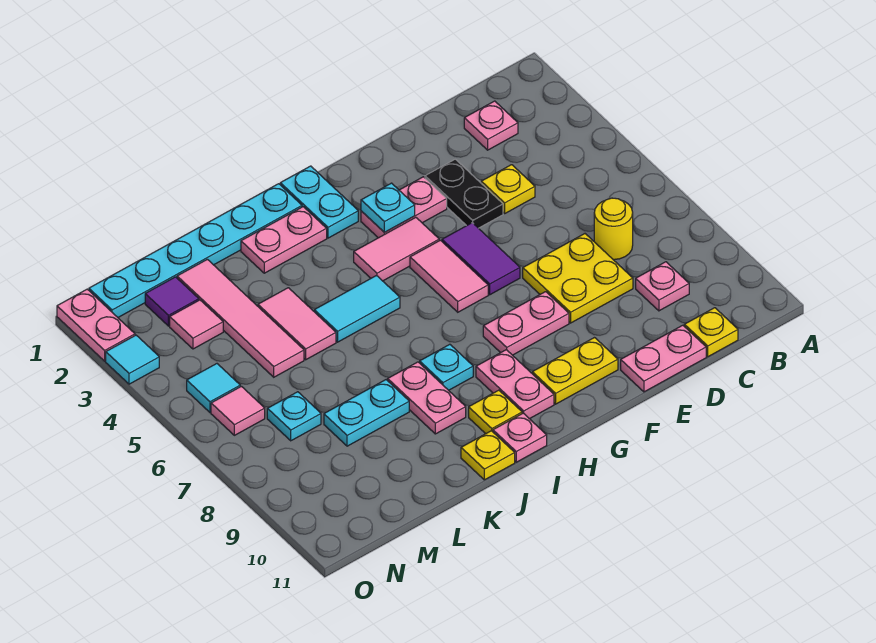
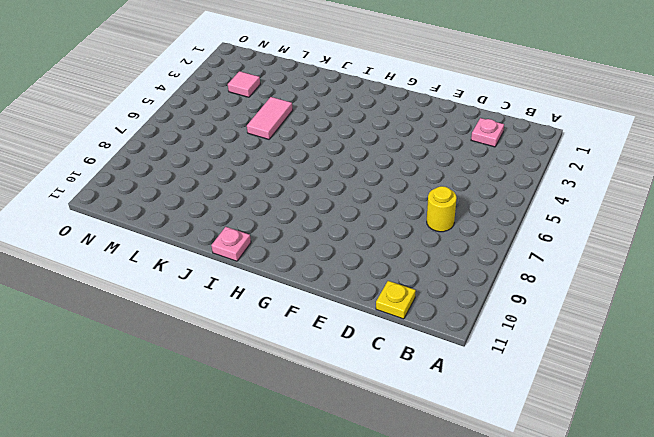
none -> pink plate C9 level 1
none -> yellow plate D4 level 1
none -> yellow plate D7:E8 level 1
none -> pink plate D11:E11 level 1

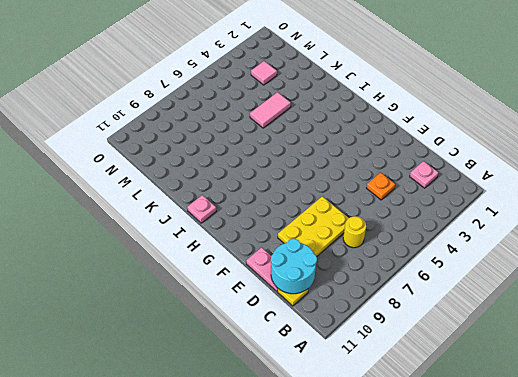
cyan round brick C10:D11 level 2 -> none
orange plate D4 level 1 -> yellow plate D4 level 1
yellow plate D7:E9 level 1 -> yellow plate D7:E8 level 1
none -> pink plate C9 level 1
none -> black plate E3:E4 level 1
none -> pink plate F3:G3 level 1
none -> purple tile F5:F6 level 1

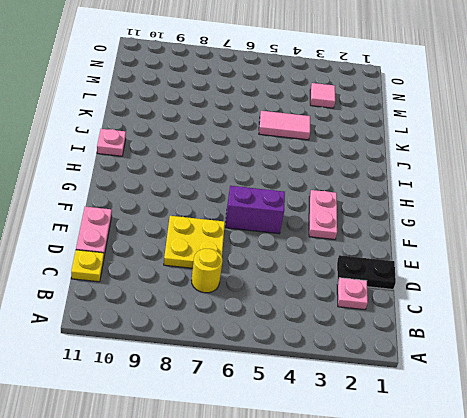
black plate D1:D2 level 1 -> black plate E3:E4 level 1
purple brick F5:F6 level 1 -> purple tile F5:F6 level 1
none -> pink plate C9 level 1
none -> yellow plate D4 level 1
none -> pink plate F8:G8 level 1
none -> yellow plate F10:G10 level 1

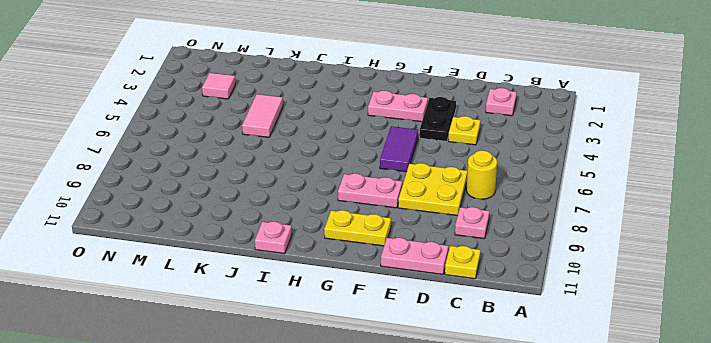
none -> pink tile G4:H4 level 1
none -> pink tile G5:G6 level 1
none -> cyan plate H1:H2 level 1
none -> pink plate H9:H10 level 1

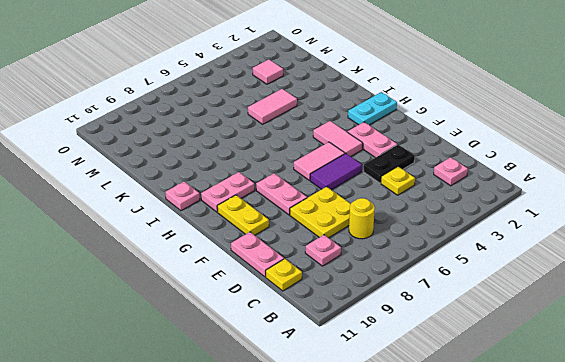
none -> cyan plate I1:N1 level 1
none -> pink plate I2:J2 level 1
none -> cyan tile I5:J5 level 1
none -> cyan plate I8 level 1

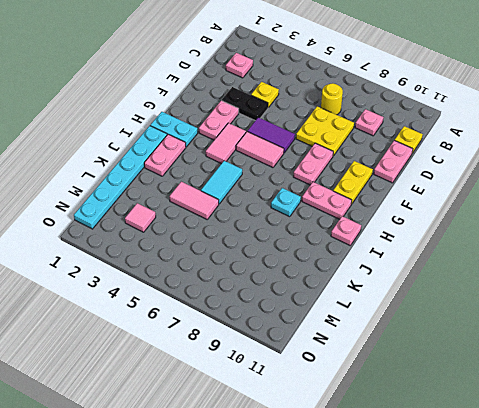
none -> yellow plate I10 level 1
none -> pink plate J8:J9 level 1
none -> yellow plate J11 level 1
none -> cyan plate K8:L8 level 1

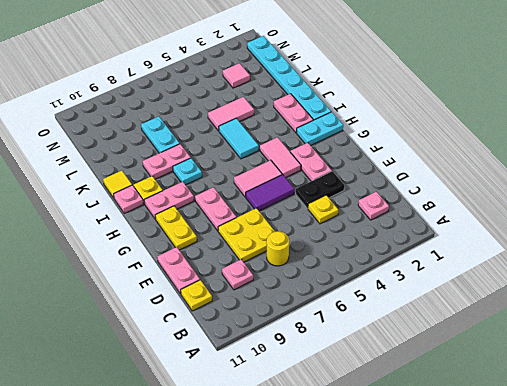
yellow tile J11 level 1 -> yellow plate J11 level 1
none -> pink tile L2:L5 level 1
none -> purple tile M2 level 1
none -> cyan plate M7 level 1
none -> cyan tile N5 level 1

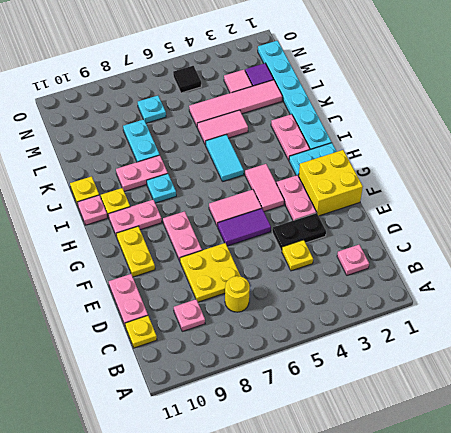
yellow brick F1:G2 level 1 -> none
black tile N5 level 1 -> cyan tile N5 level 1
none -> pink tile N6 level 1
none -> pink plate O1:O2 level 1
none -> cyan tile O3 level 1
none -> cyan plate G3 level 2

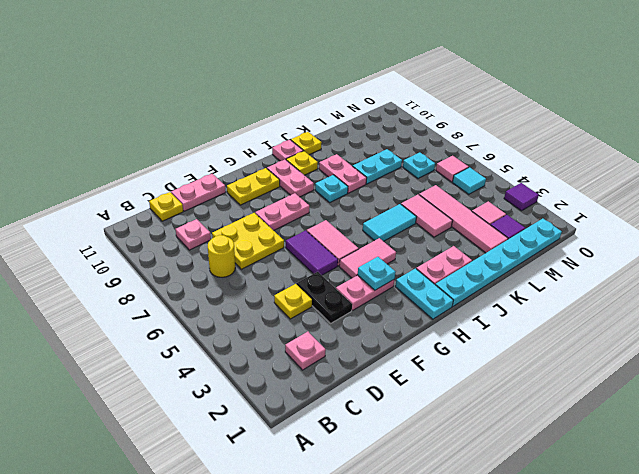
purple tile O3 level 1 -> cyan tile O3 level 1
none -> pink plate O1:O2 level 1

